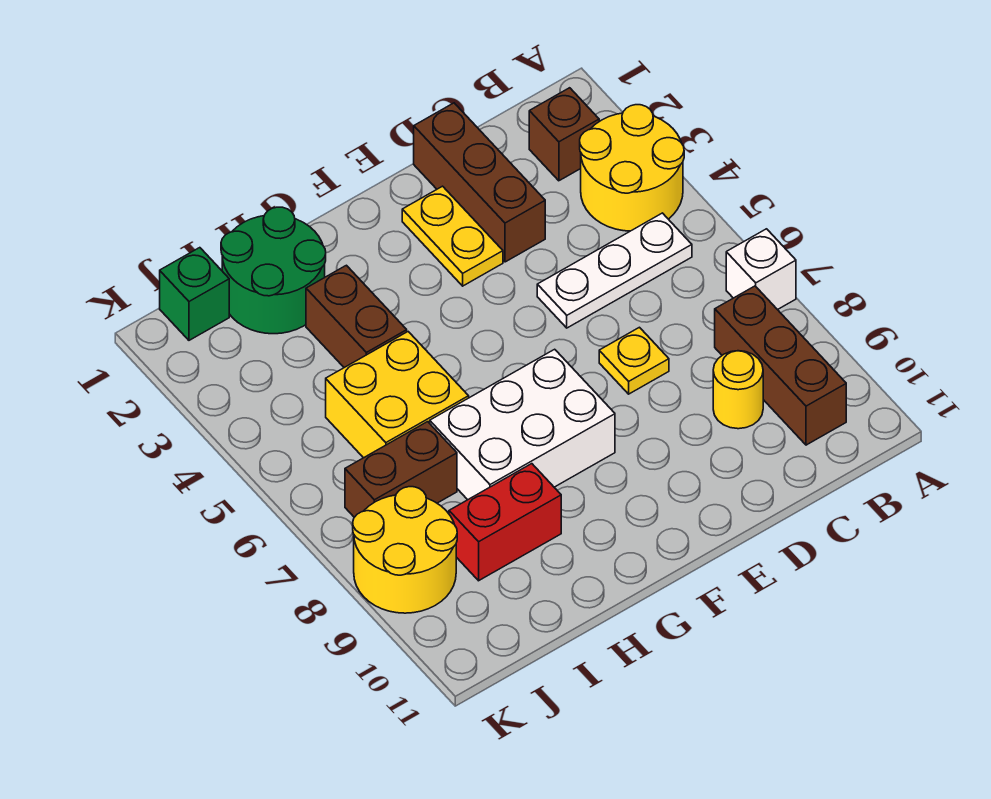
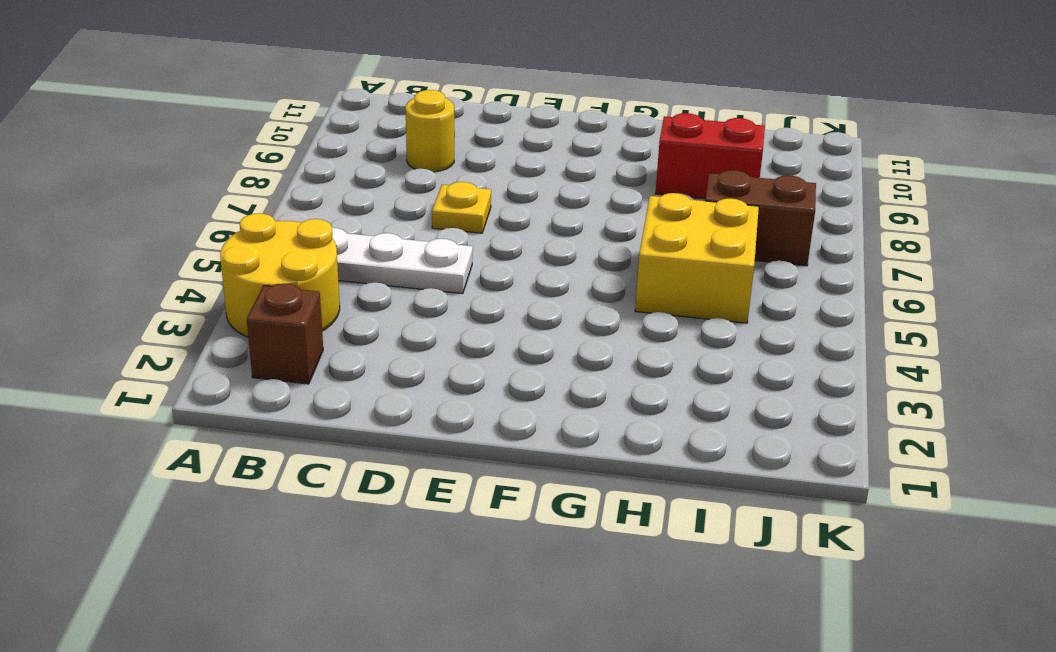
none -> white brick A7 level 1
none -> brown brick B8:B10 level 1
none -> brown brick D1:D3 level 1

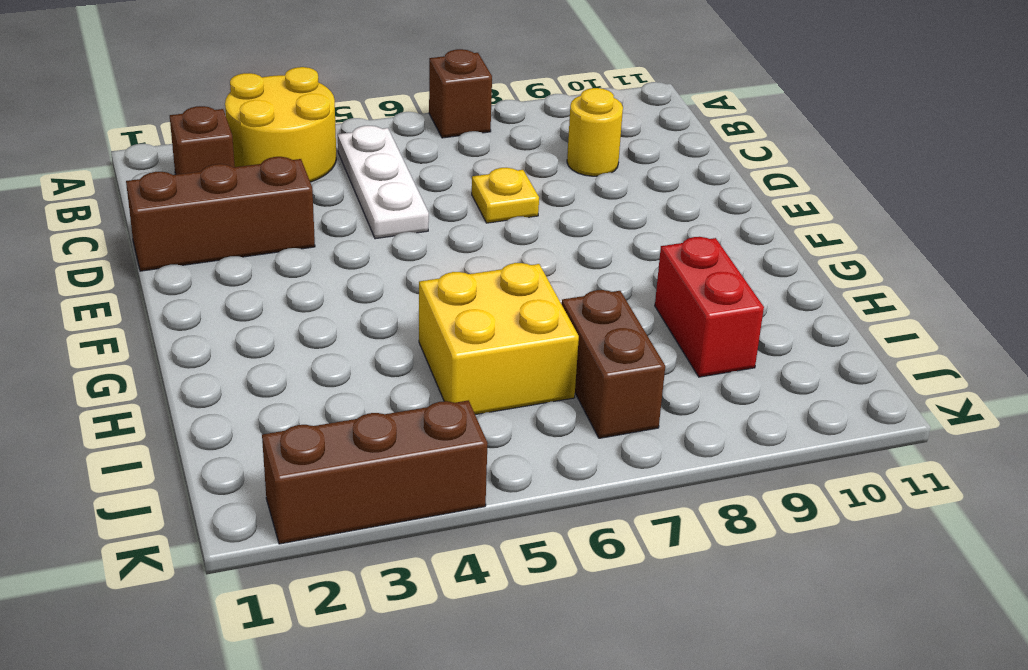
brown brick A7 level 1 -> white brick A7 level 1
brown brick K2:K4 level 1 -> brown brick B8:B10 level 1
none -> yellow plate E2:E3 level 1
none -> white brick F7:H8 level 1
none -> green round brick H1:I2 level 1

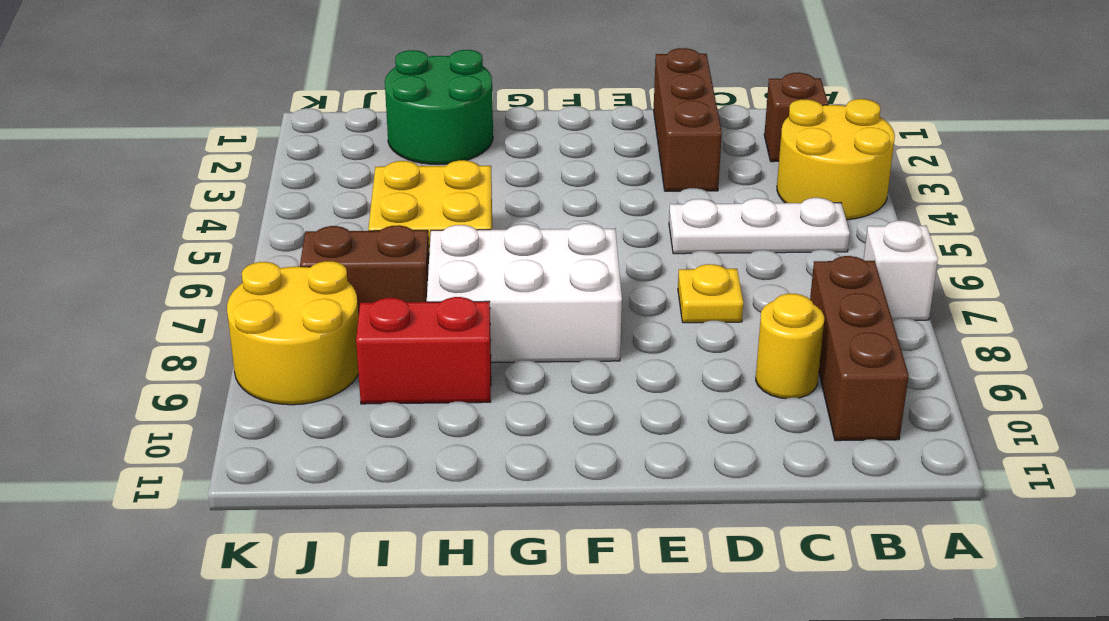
none -> yellow plate E2:E3 level 1
none -> brown brick H3:H4 level 1
none -> green brick J1 level 1

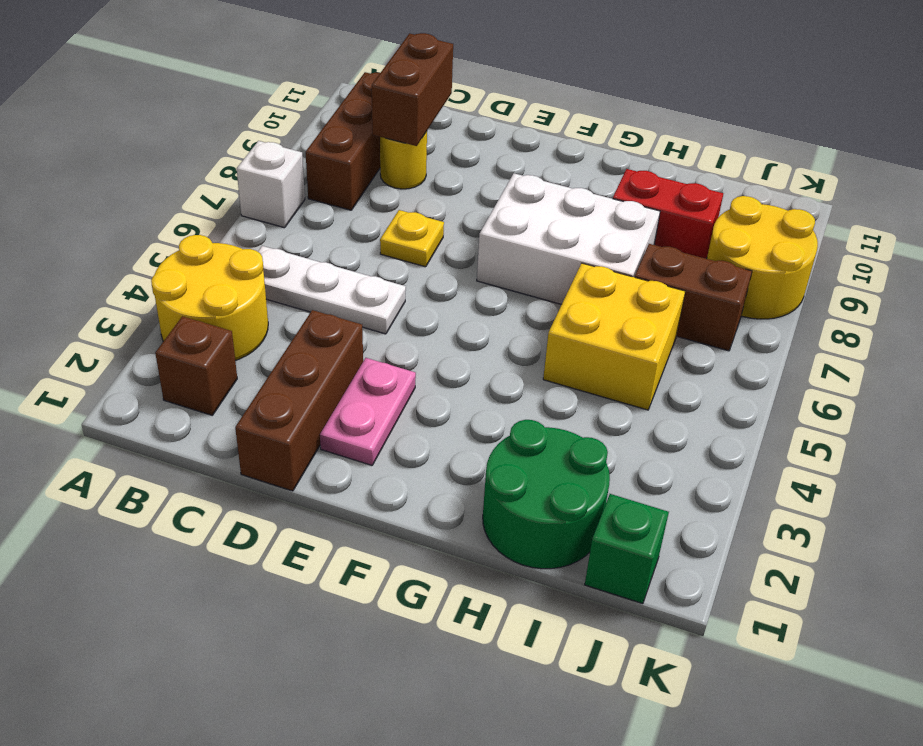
brown brick C9:C10 level 2 -> brown brick H3:H4 level 1
pink plate E2:E3 level 1 -> yellow plate E2:E3 level 1

